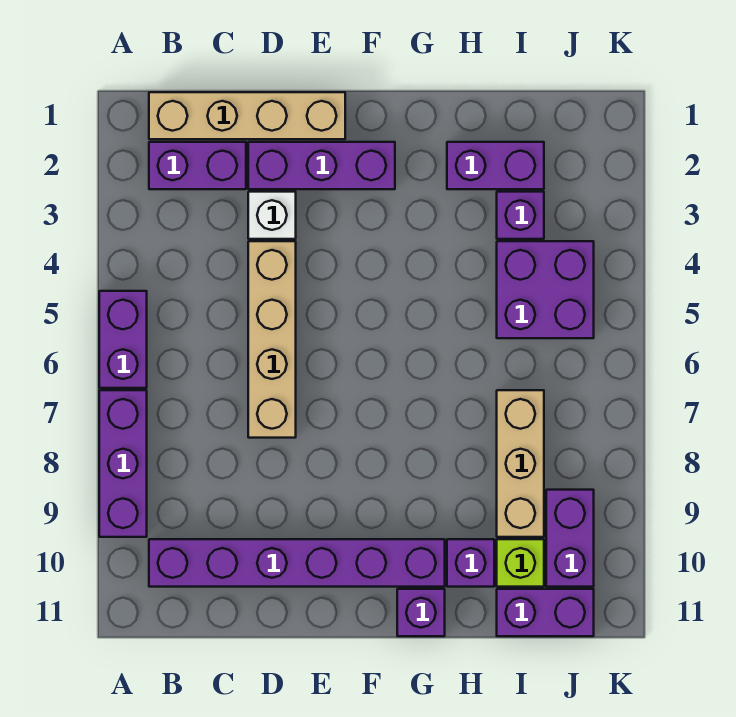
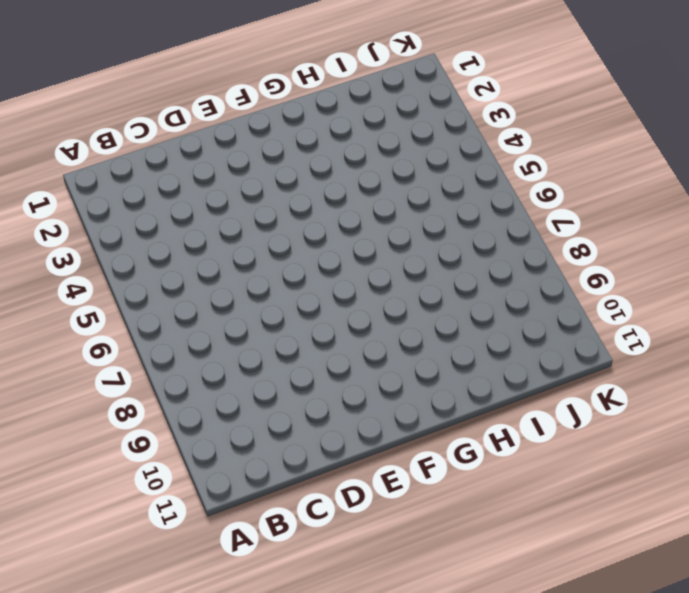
none -> purple brick A5:A6 level 1
none -> purple brick A7:A9 level 1
none -> tan brick B1:E1 level 1

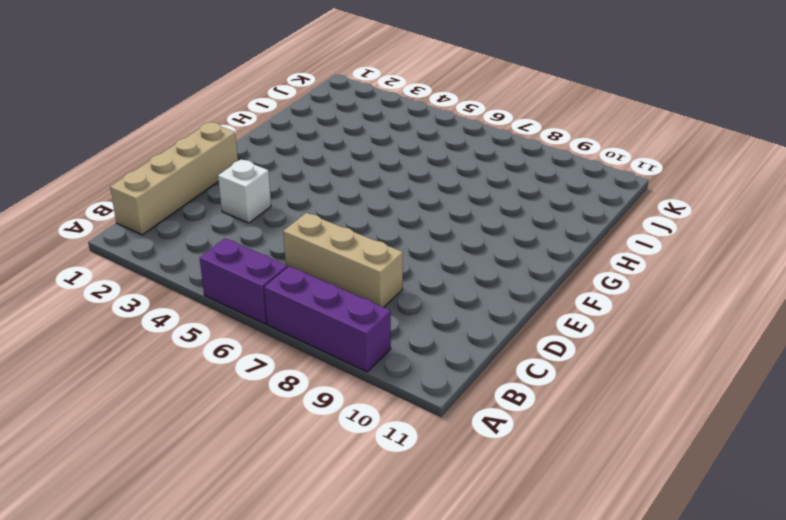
tan brick C6:C8 level 1 -> tan brick I7:I9 level 1
none -> purple brick B2:C2 level 1
none -> purple brick B10:G10 level 1
none -> purple brick D2:F2 level 1

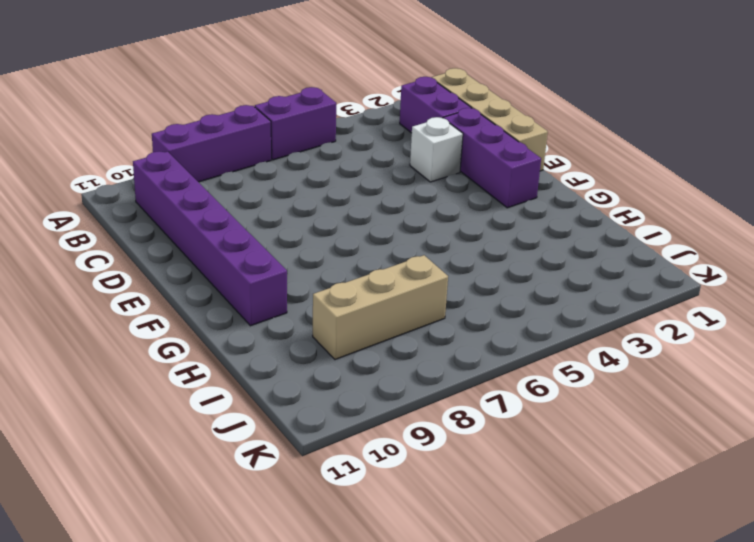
none -> tan brick D4:D7 level 1
none -> purple brick G11 level 1
none -> purple brick H2:I2 level 1

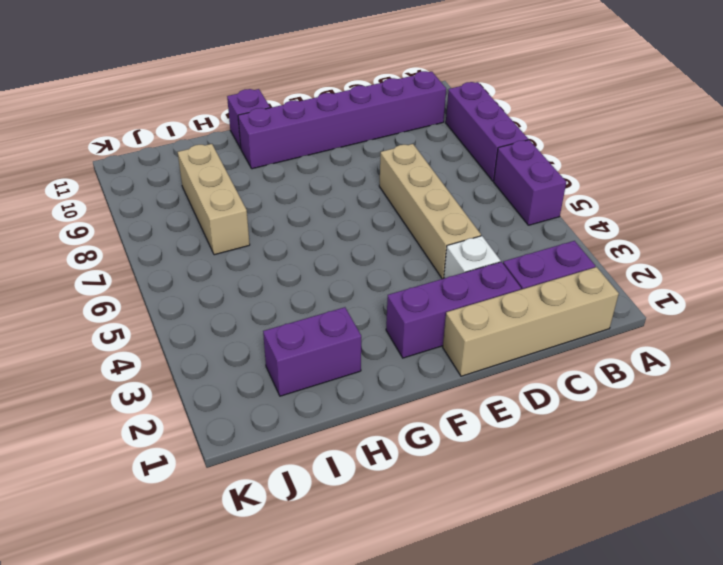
none -> purple brick H10 level 1
none -> purple brick I3 level 1
none -> purple brick I4:J5 level 1

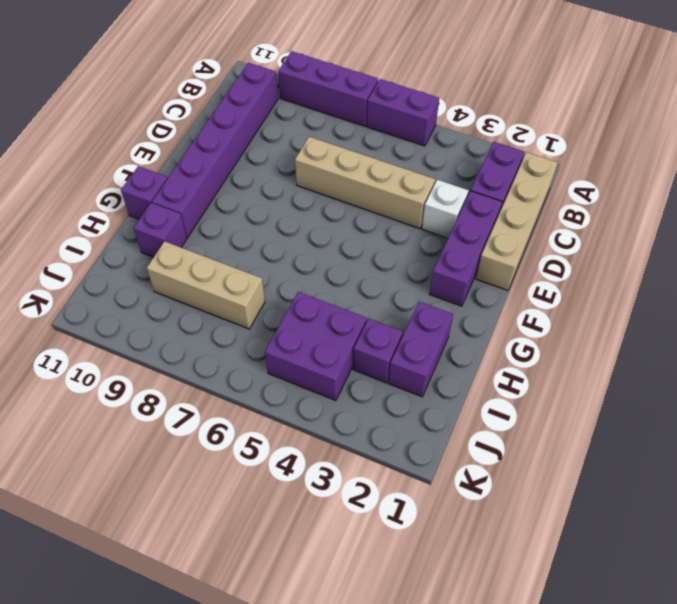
none -> lime brick I10 level 1
none -> purple brick I11:J11 level 1
none -> purple brick J9:J10 level 1

